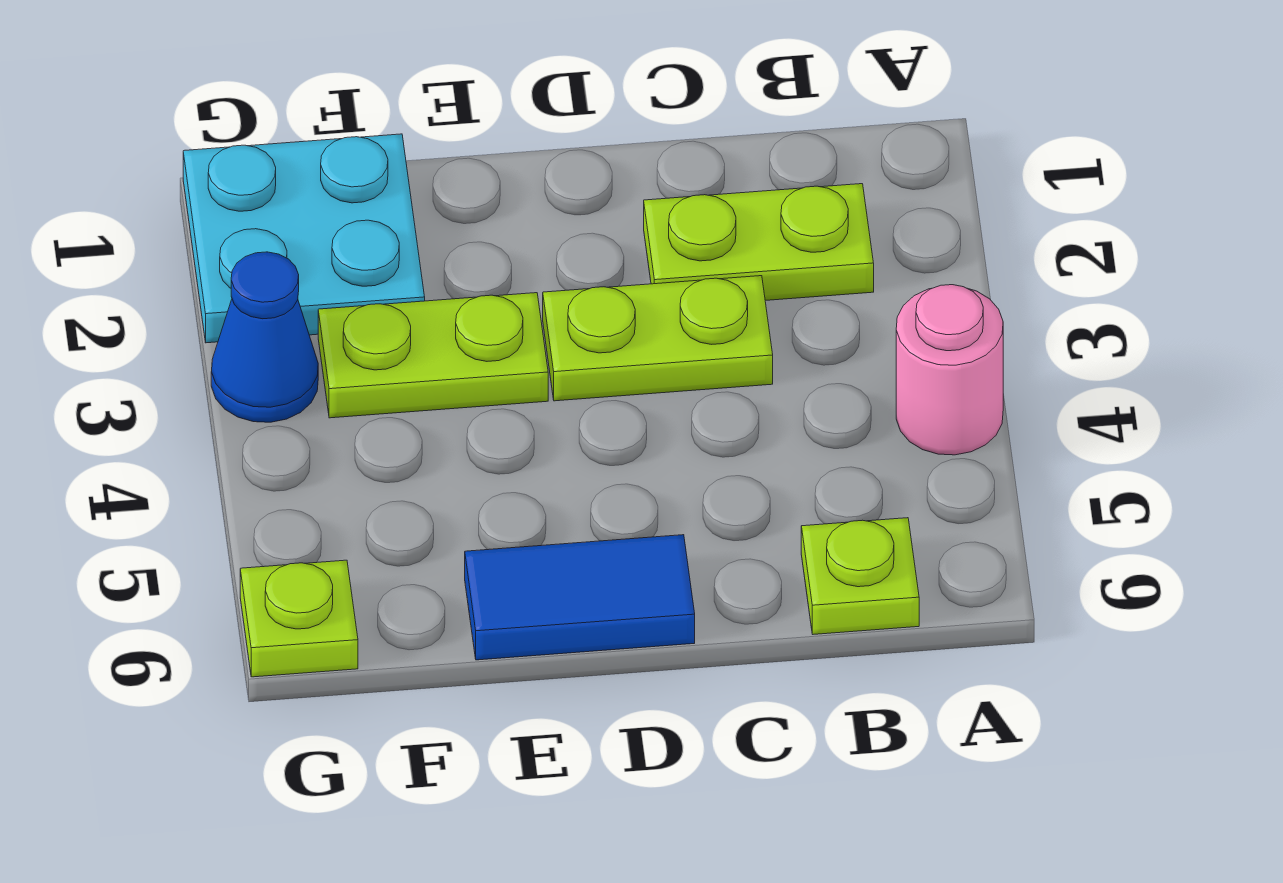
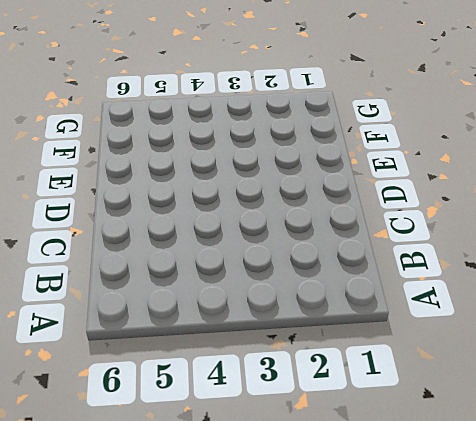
none -> pink round brick A4 level 1
none -> lime plate B2:C2 level 1

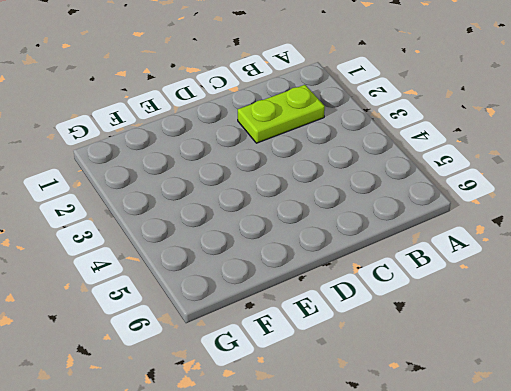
none -> pink round brick A4 level 1
none -> lime plate B6 level 1

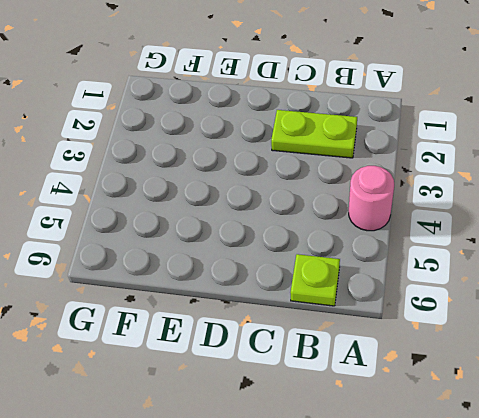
none -> lime plate C3:D3 level 1
none -> blue tile D6:E6 level 1

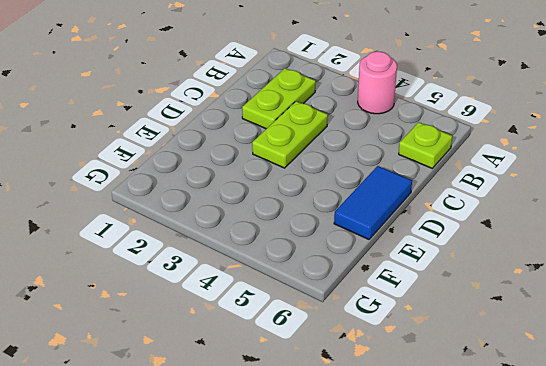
none -> lime plate E3:F3 level 1
none -> cyan plate F1:G2 level 1

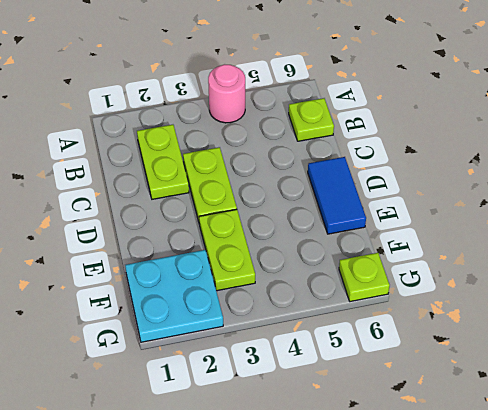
none -> blue cone G3 level 1

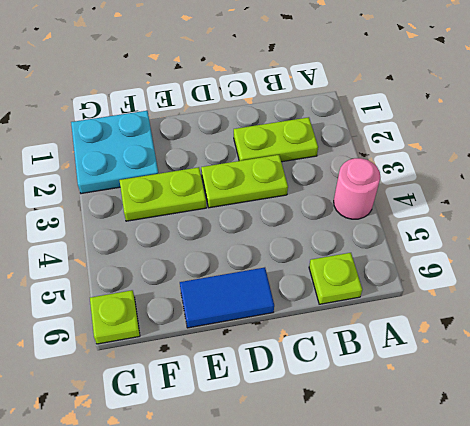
none -> blue cone G3 level 1

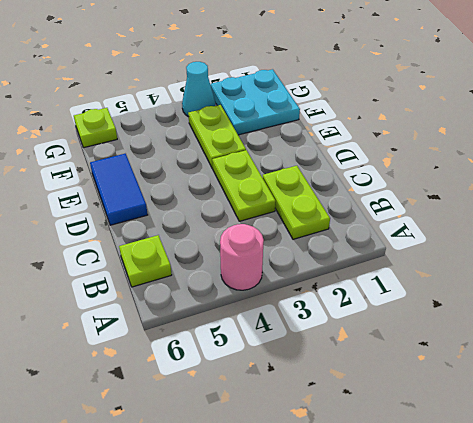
cyan cone G3 level 1 -> blue cone G3 level 1

